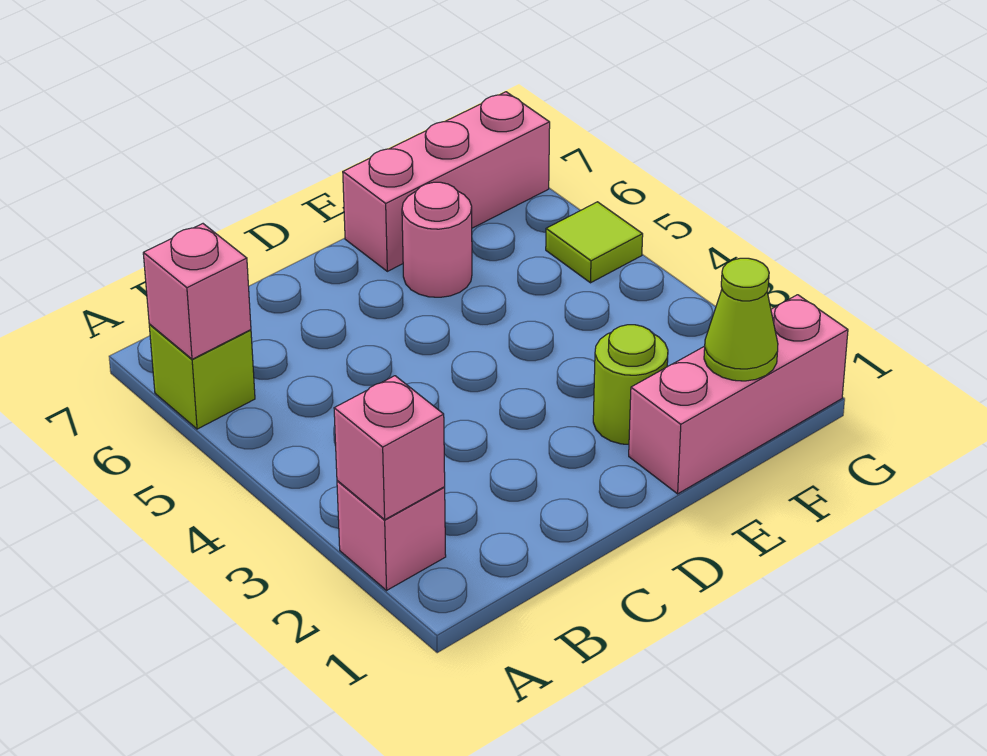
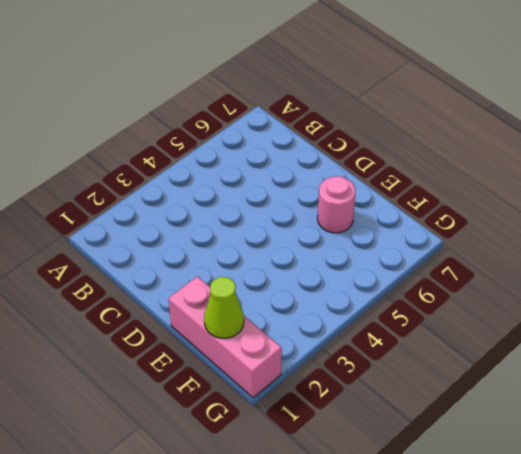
none -> pink brick A2 level 1
none -> lime brick A6 level 1

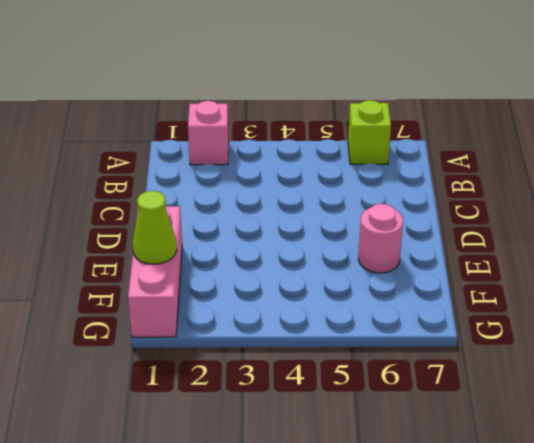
none -> lime round brick E2 level 1
none -> pink brick E7:G7 level 1

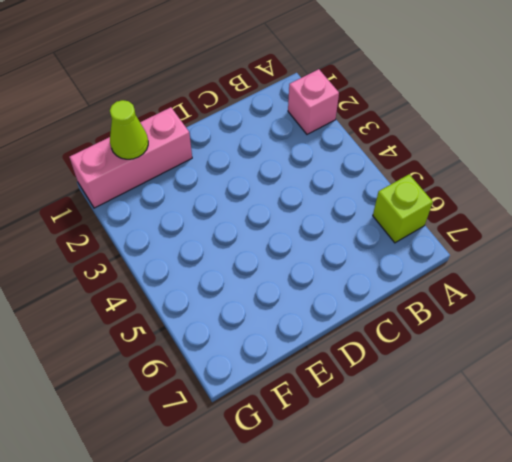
none -> lime round brick E2 level 1
none -> pink round brick E6 level 1

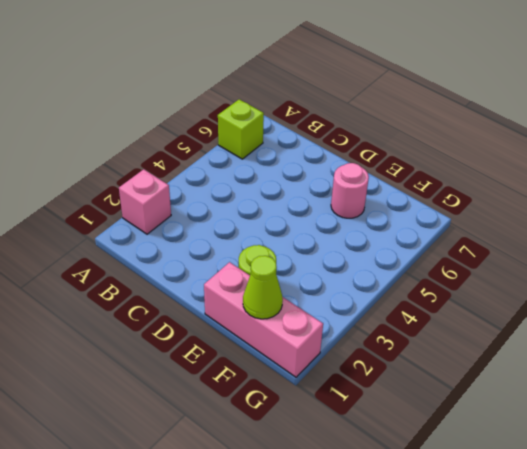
none -> pink brick E7:G7 level 1
none -> lime tile G5 level 1

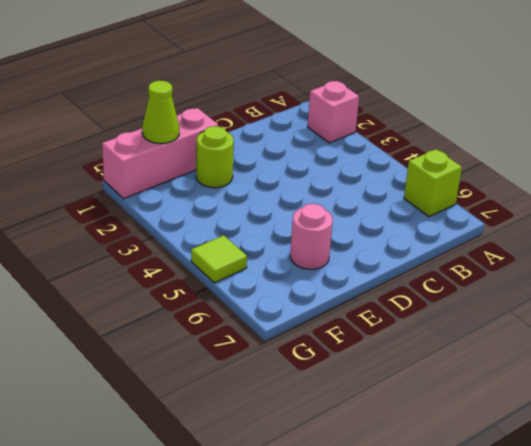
none -> pink brick E7:G7 level 1
none -> pink brick A2 level 2

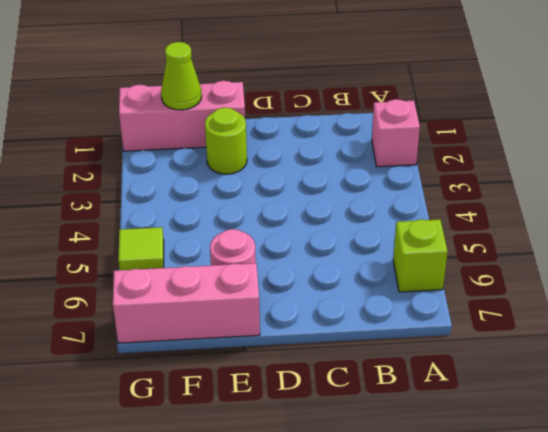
none -> pink brick A2 level 2
none -> pink brick A6 level 2

